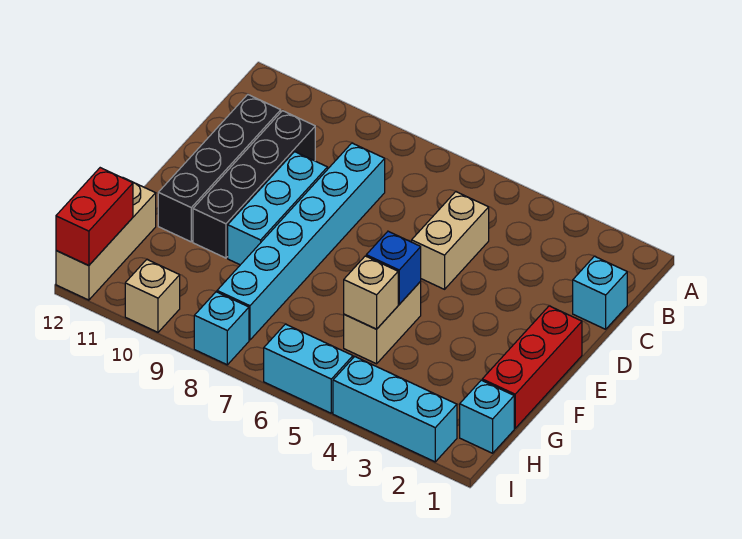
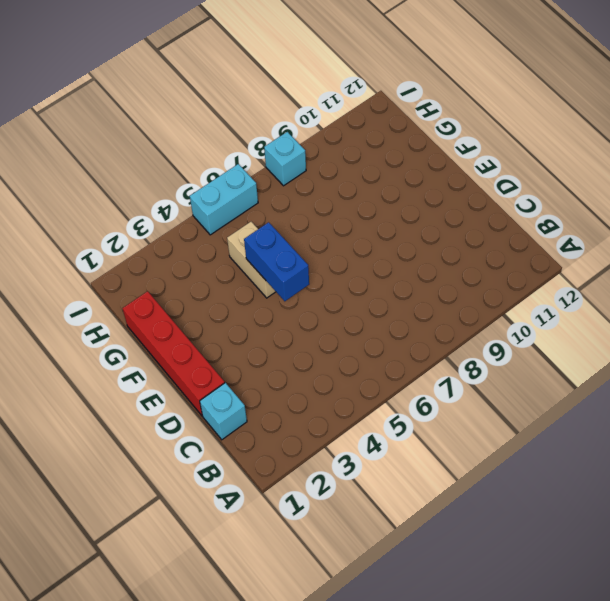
red brick D1:G1 level 1 -> red brick E1:G1 level 1
blue brick E5:F5 level 2 -> blue brick F5 level 2
none -> tan brick C5:D5 level 1
none -> cyan brick C8:H8 level 1
none -> black brick C10:F10 level 1

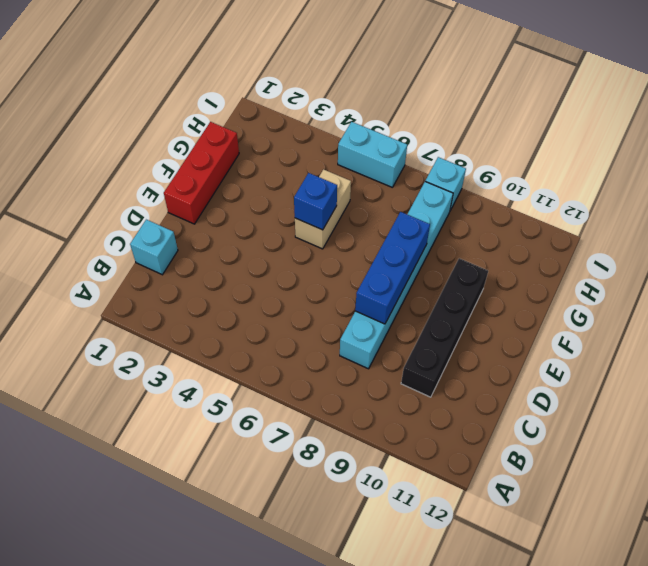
blue brick D8:F8 level 2 -> none
none -> tan brick C5:D5 level 1
none -> black brick C11:F11 level 1
none -> cyan brick D9:F9 level 1

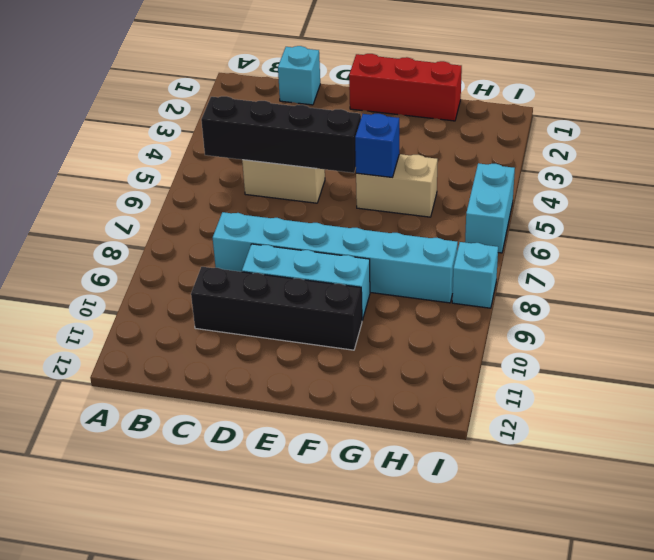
black brick B5:E5 level 2 -> black brick C11:F11 level 1
none -> tan brick G12:I12 level 1
none -> cyan brick H1 level 1
none -> cyan brick I2:I4 level 1

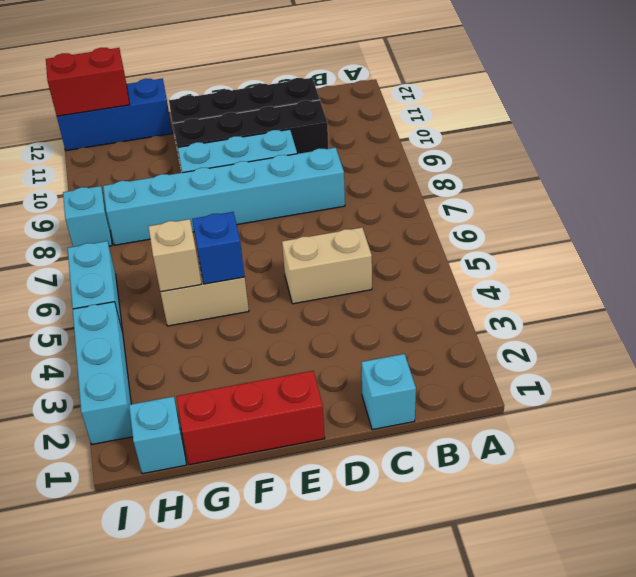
blue brick G12:I12 level 1 -> tan brick G12:I12 level 1
none -> tan brick I10 level 1

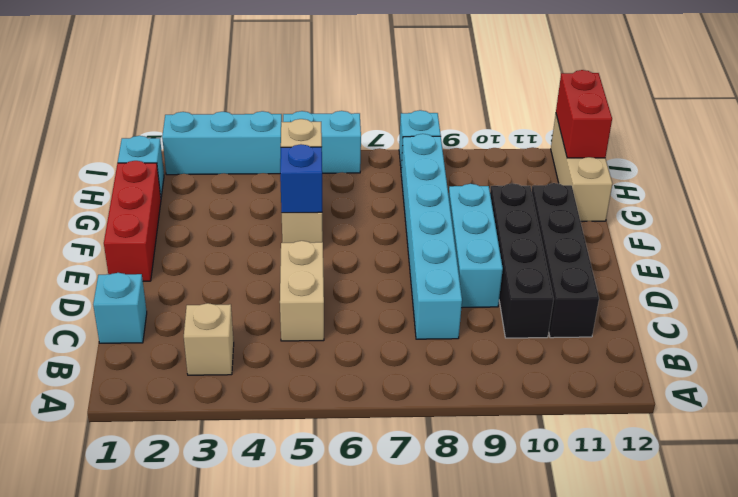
tan brick B3 level 1 -> tan brick I10 level 1

